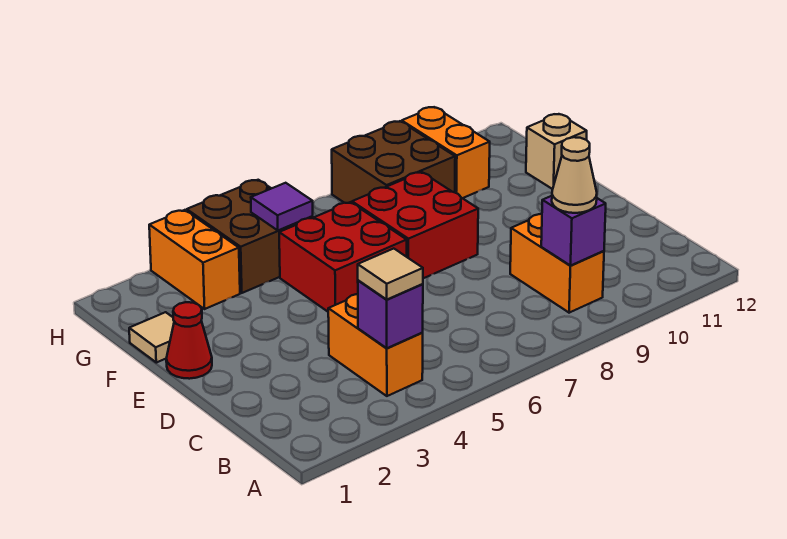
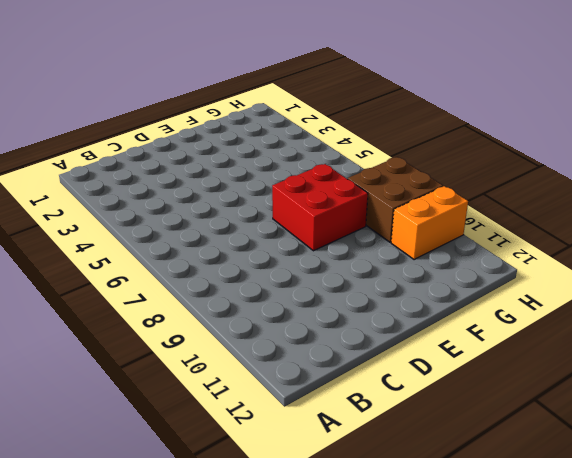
none -> orange brick B4:C4 level 1
none -> orange brick B9:C9 level 1
none -> red cone E1 level 1

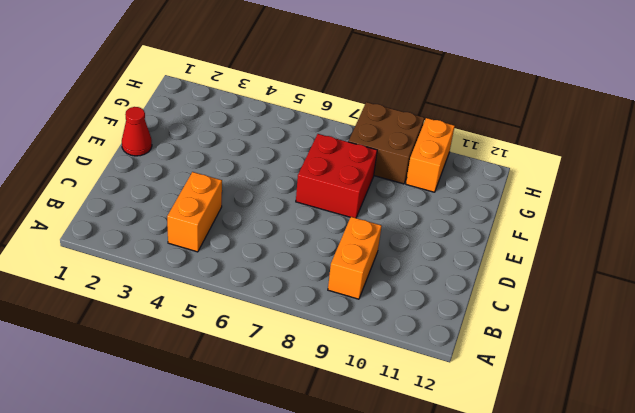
none -> red brick E5:F6 level 1
none -> tan tile F1 level 1
none -> tan brick F12 level 1

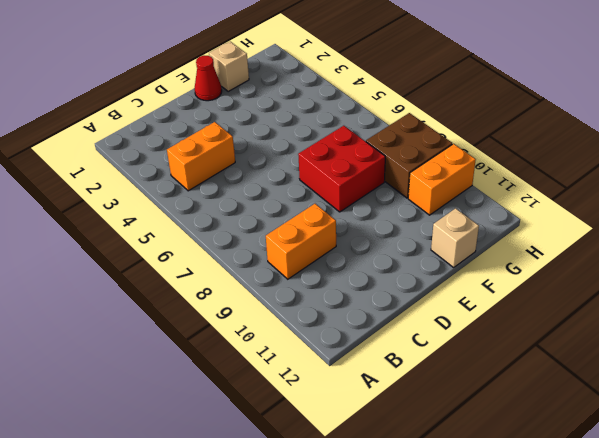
tan brick F1 level 1 -> tan tile F1 level 1
none -> red brick E5:F6 level 1
none -> orange brick G3:H3 level 1
none -> brown brick G4:H5 level 1

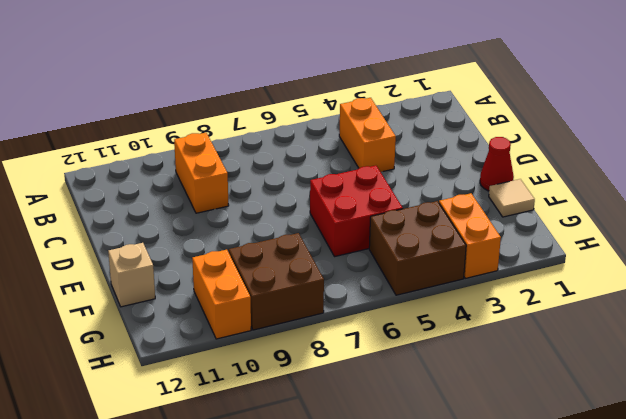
none -> red brick E7:F8 level 1
none -> purple brick B4 level 2
none -> purple brick B9 level 2

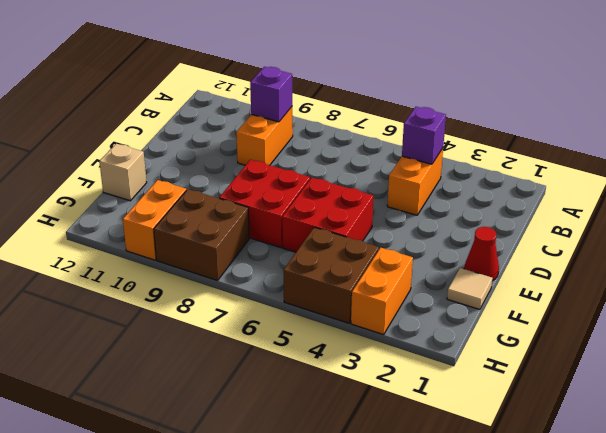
none -> purple tile G5 level 2
none -> tan tile B4 level 3
none -> tan cone B9 level 3

